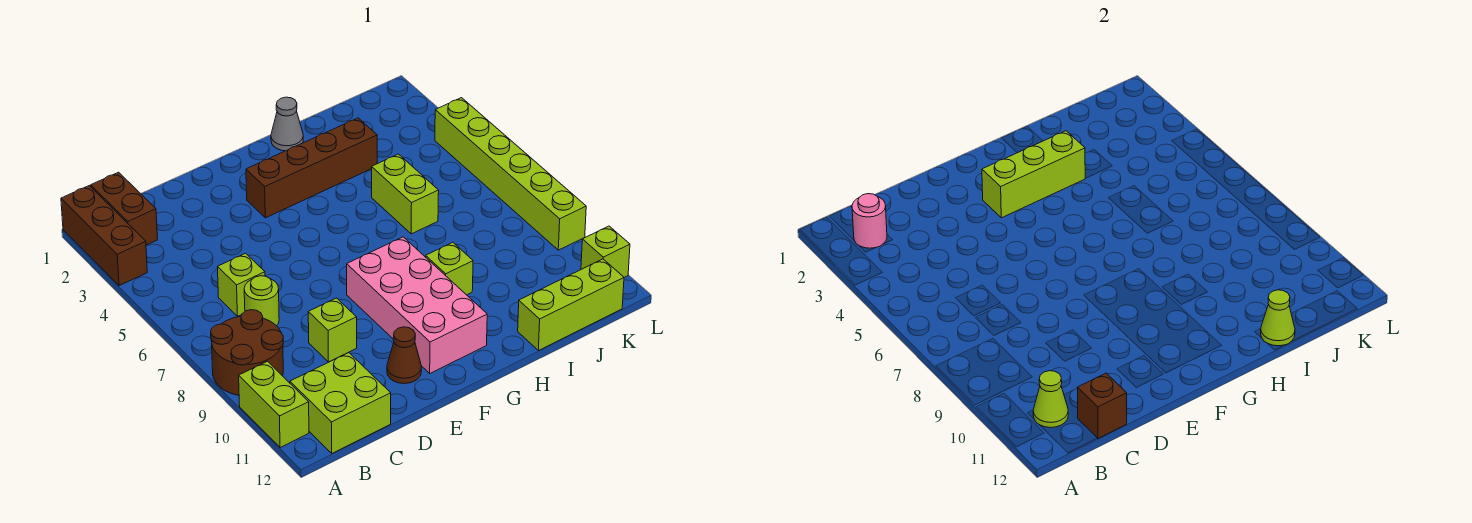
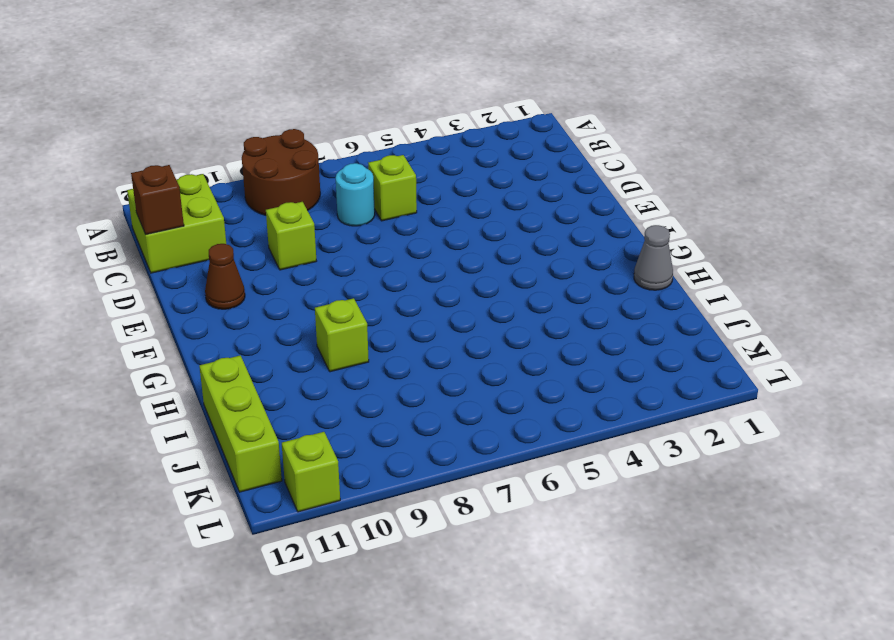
cyan round brick C7 level 1 -> lime round brick C7 level 1
none -> brown brick A1:A3 level 1
none -> lime brick A10:A11 level 1
none -> brown brick B1:B2 level 1

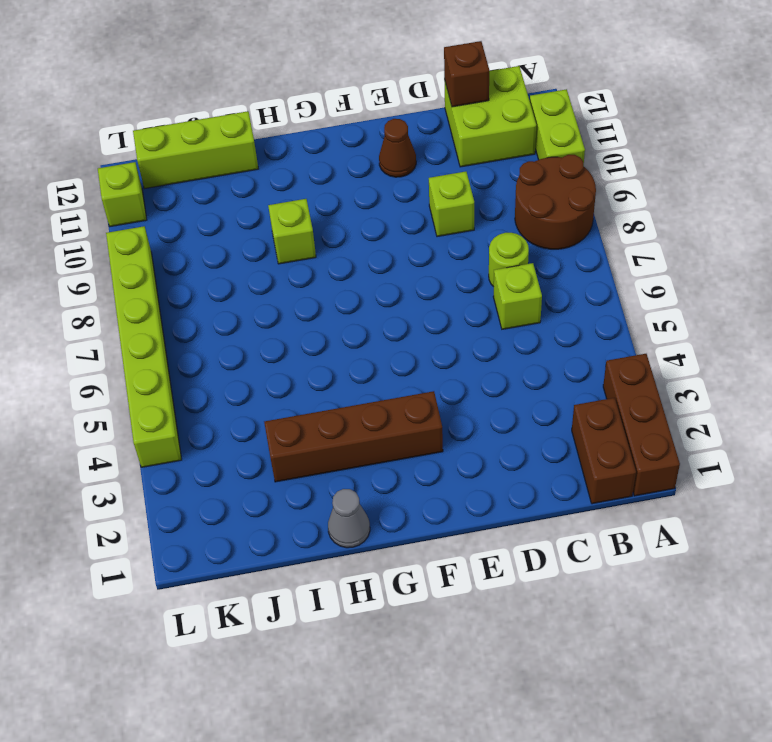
none -> pink brick F8:G11 level 1
none -> lime brick I5:I6 level 1
none -> pink round brick B2 level 2

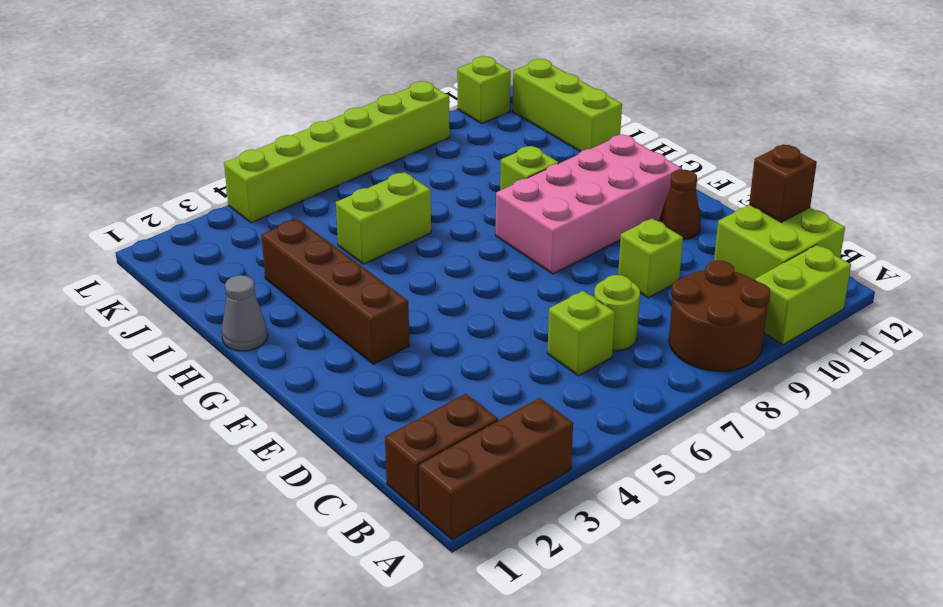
none -> pink round brick B2 level 2
none -> lime cone B11 level 2
none -> lime brick F3:H3 level 2

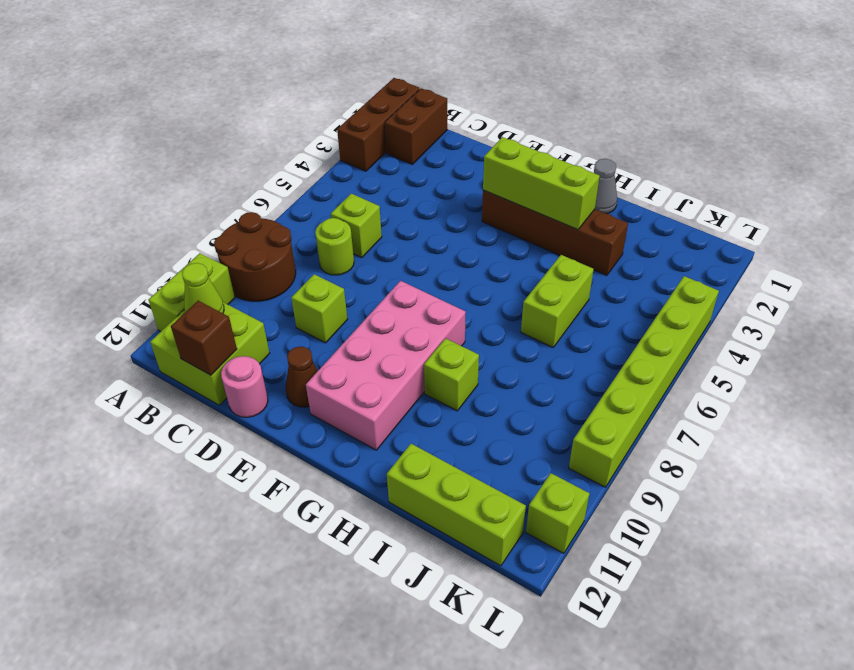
pink round brick D12 level 1 -> pink round brick B2 level 2
none -> lime cone I12 level 2

